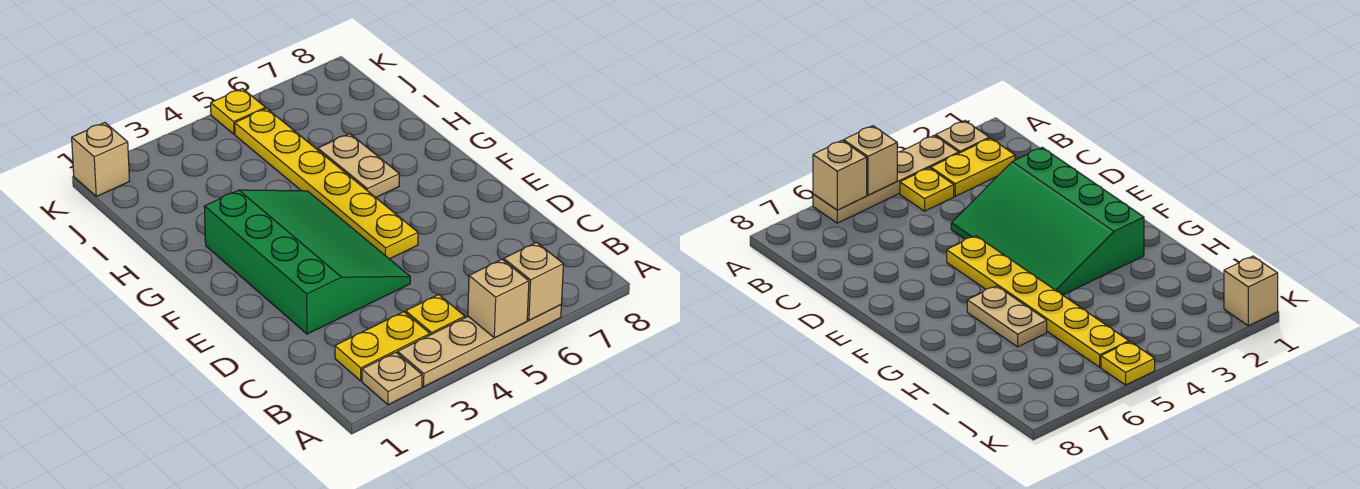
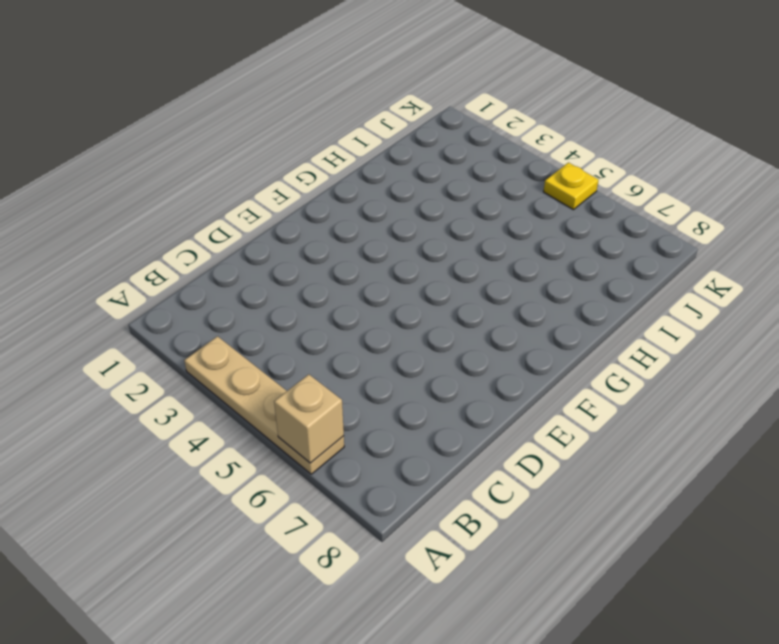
none -> tan plate A2 level 1
none -> yellow plate B2:B3 level 1

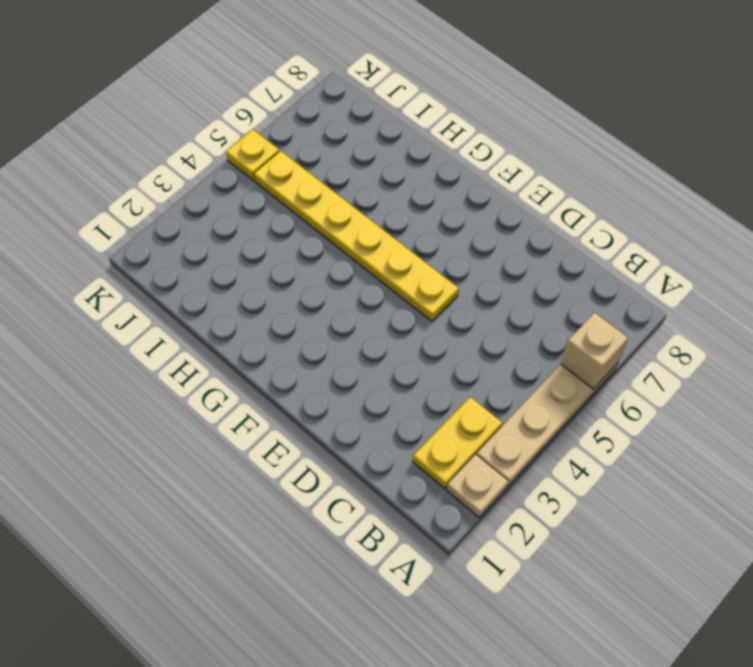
none -> yellow plate B4 level 1
none -> green slope D2:G4 level 1 top 2

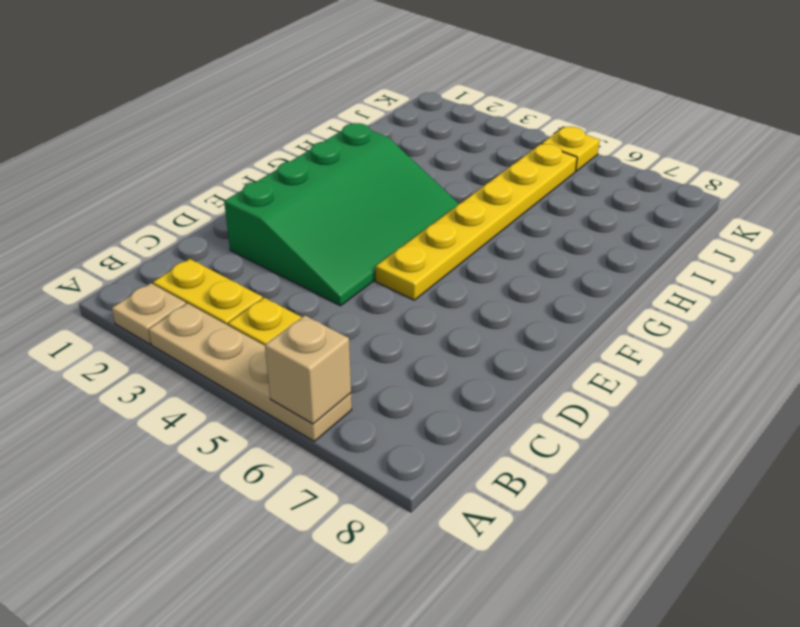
none -> tan plate G6:H6 level 1
none -> tan brick K1 level 1

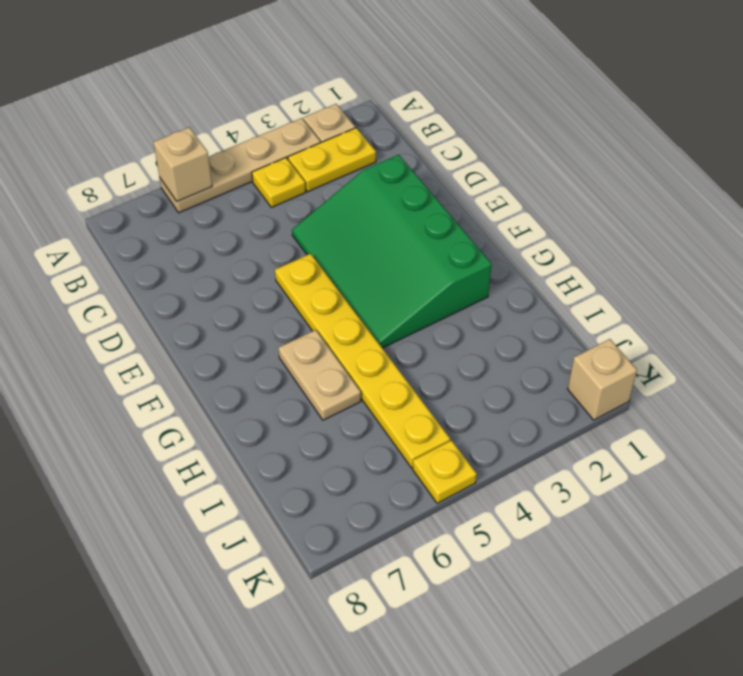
none -> tan brick A5 level 2

